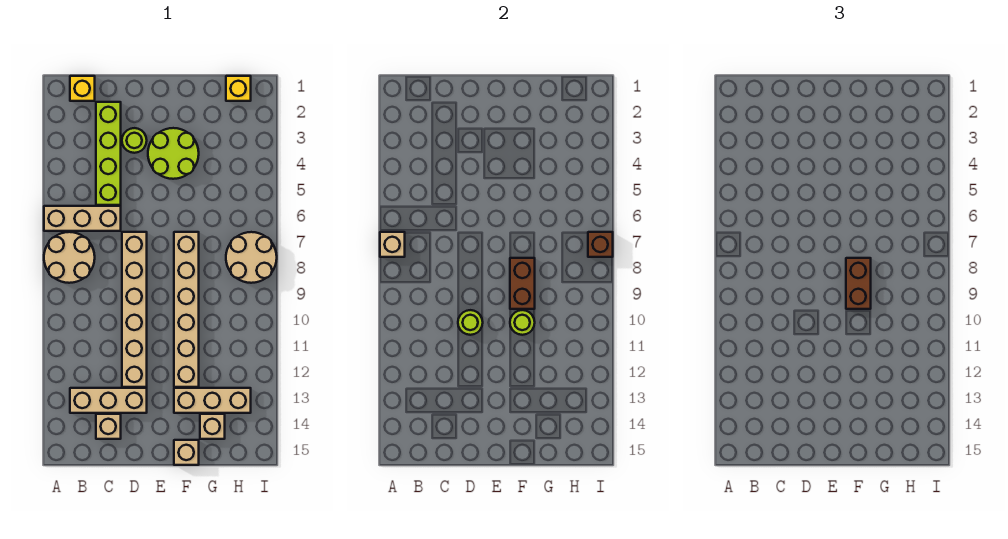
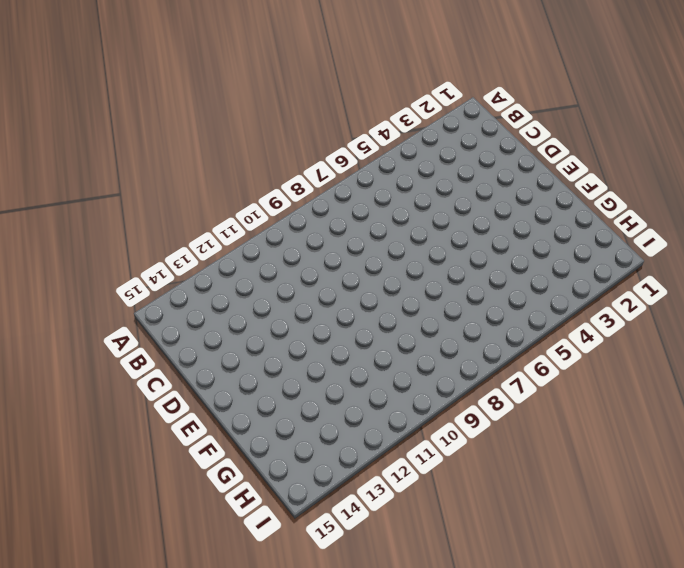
none -> tan brick A6:C6 level 1
none -> tan round brick A7:B8 level 1
none -> yellow brick B1 level 1

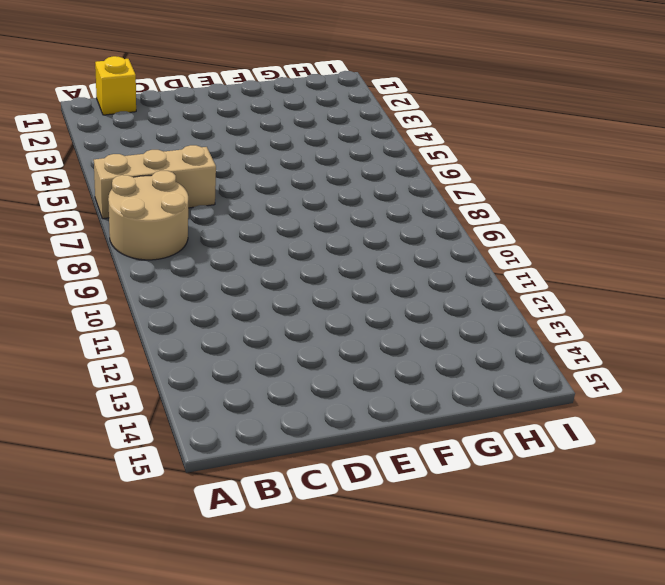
none -> tan brick B13:D13 level 1
none -> lime brick C2:C5 level 1
none -> tan brick C14 level 1

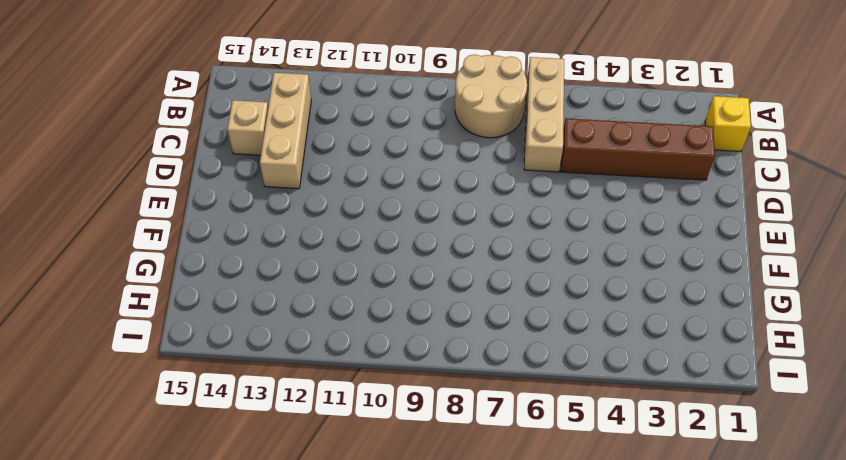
brown brick C2:C5 level 1 -> lime brick C2:C5 level 1
none -> lime round brick D3 level 1
none -> tan brick D7:D12 level 1
none -> lime round brick E3:F4 level 1

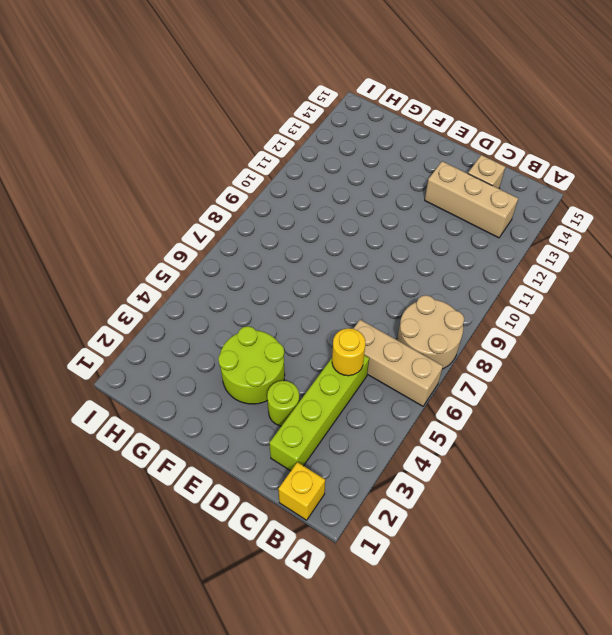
yellow round brick C5 level 2 -> none
none -> tan brick D7:D12 level 1
none -> tan brick F7:F12 level 1
none -> tan brick F13:H13 level 1

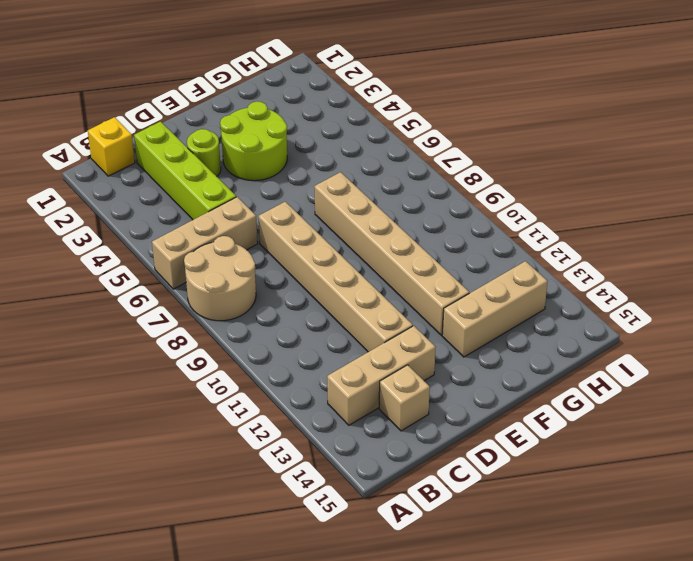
none -> tan brick F15 level 1
none -> tan brick G14 level 1
none -> yellow brick H1 level 1

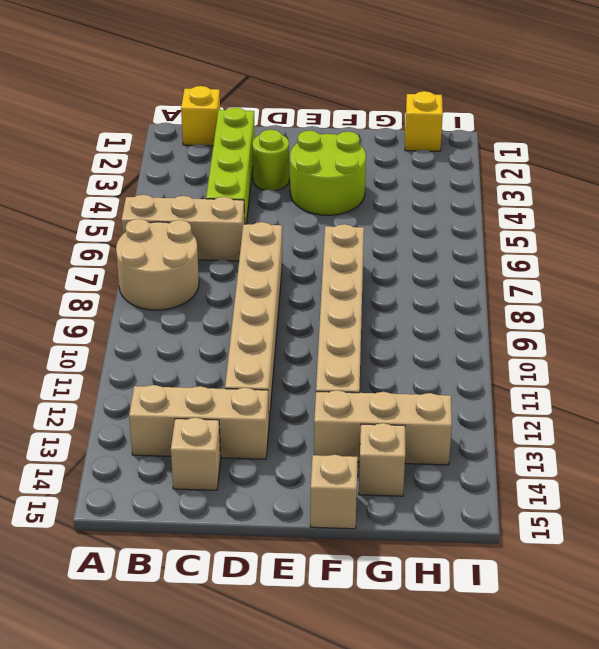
none -> tan round brick H7:I8 level 1
none -> tan brick A7 level 2
none -> lime round brick D10 level 2

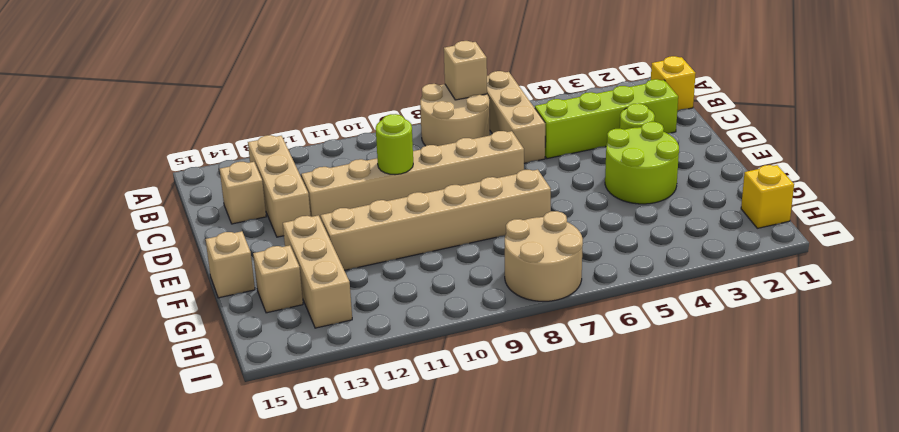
none -> brown brick F8:F9 level 2
none -> lime round brick F10 level 2
none -> brown brick I7 level 2

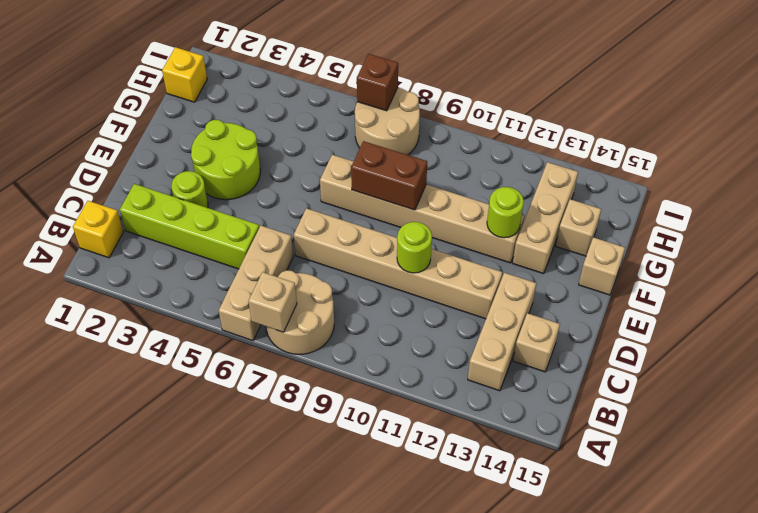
lime round brick F12 level 2 -> lime round brick F10 level 2
none -> brown brick F8:F9 level 3

